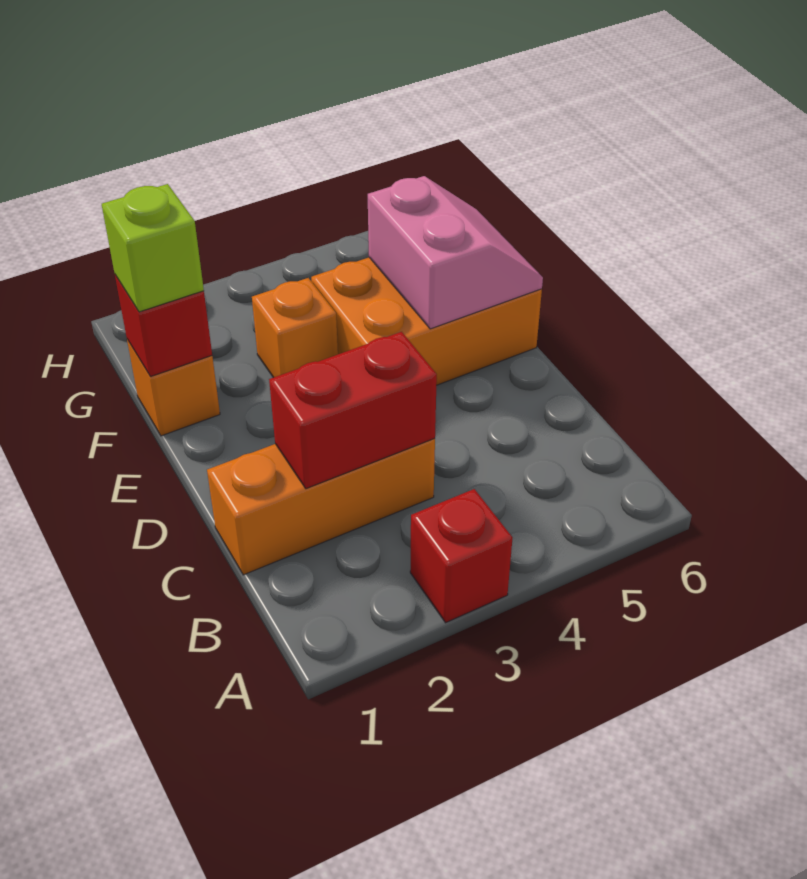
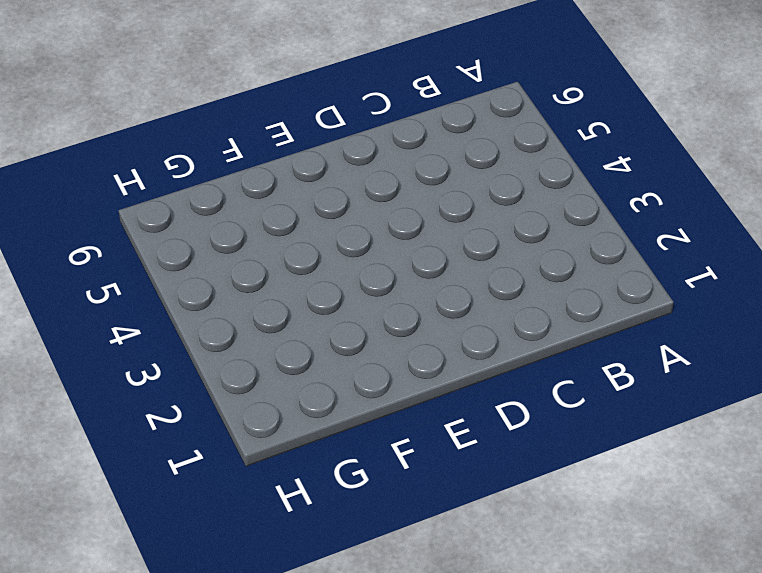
none -> red brick A3 level 1
none -> orange brick C1:C3 level 1

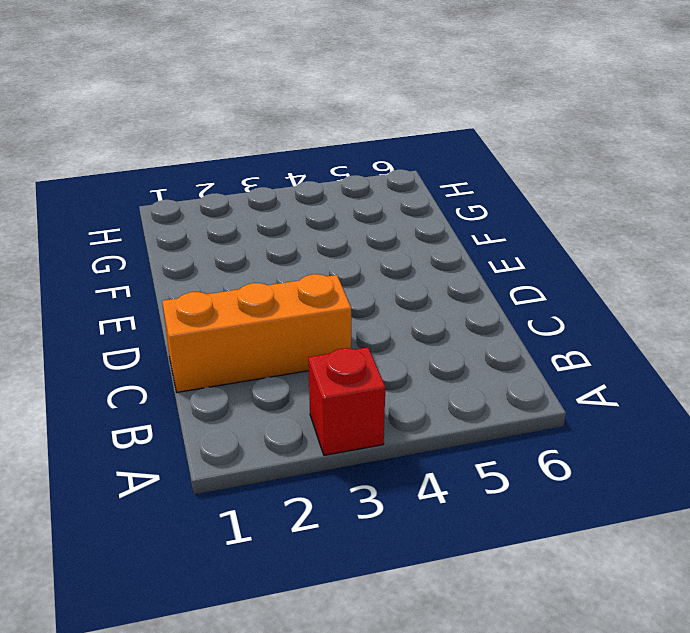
none -> orange brick E4:F6 level 1
none -> orange brick F1 level 1

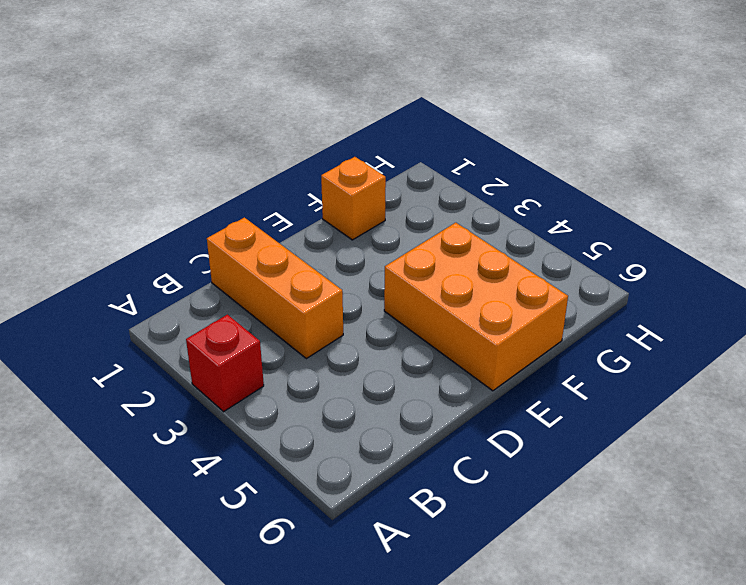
none -> orange brick F3 level 1
none -> red brick C2:C3 level 2

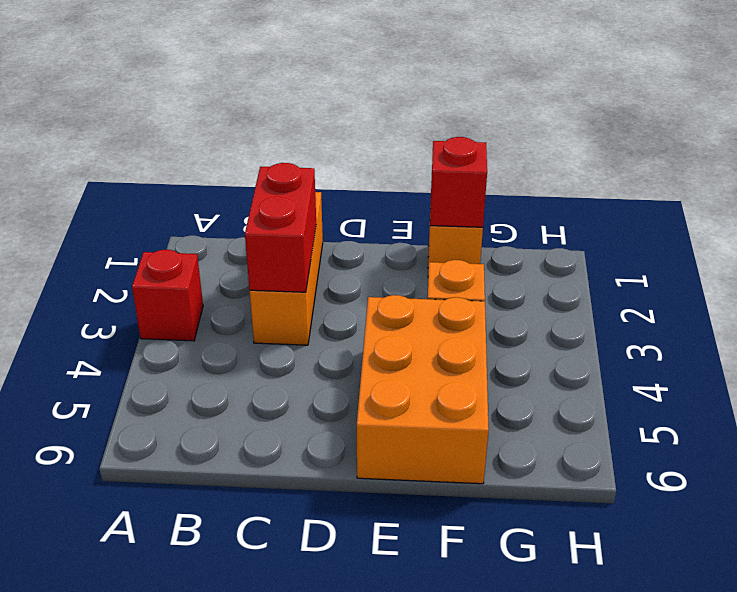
none -> pink slope E5:F6 level 2 top 5
none -> lime brick F1 level 3

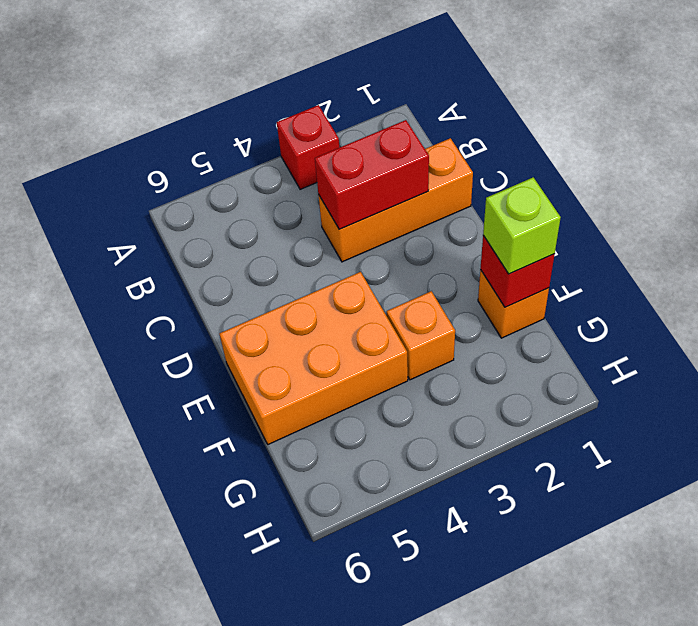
none -> pink slope E5:F6 level 2 top 5

